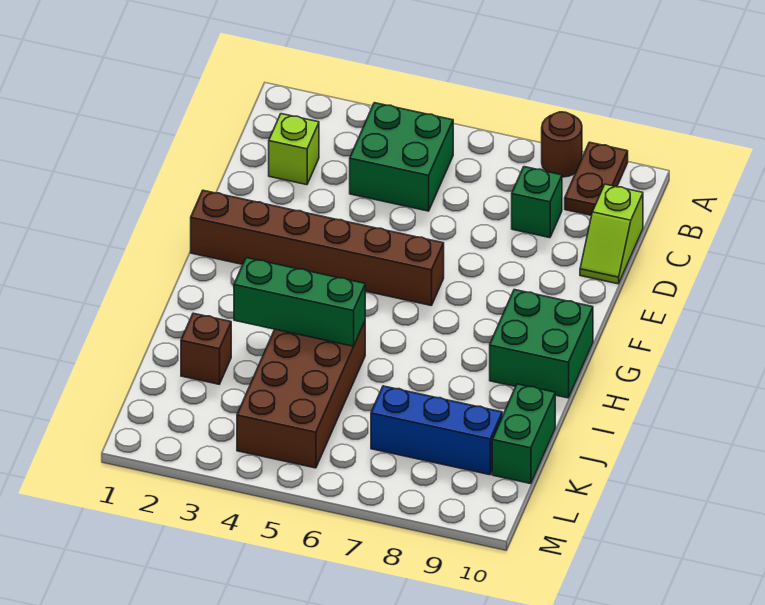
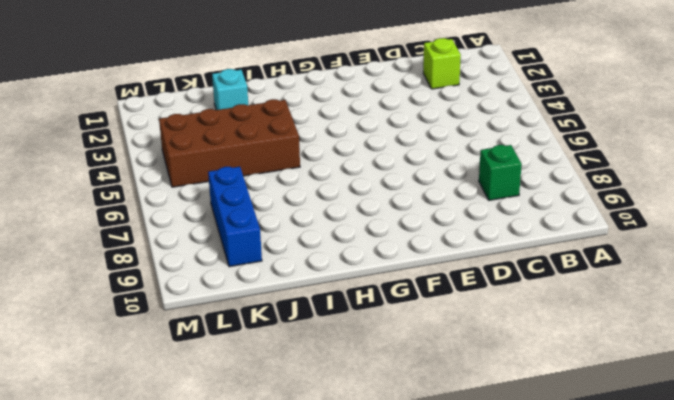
cyan brick J2 level 1 -> brown brick J2 level 1
none -> brown round brick A8 level 1
none -> brown plate A9:B9 level 1
none -> green brick B4:C5 level 1

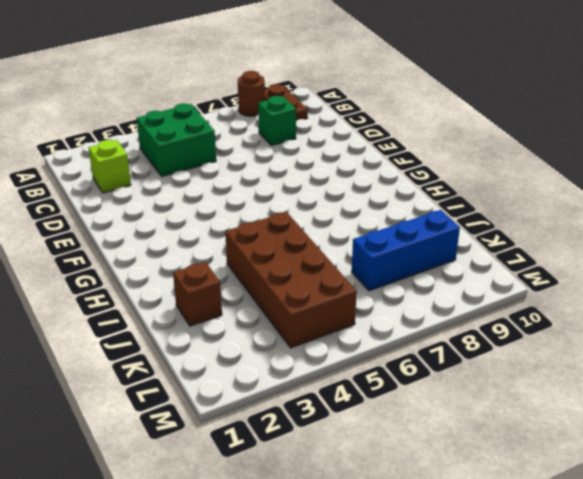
none -> lime slope C10:D10 level 1 top C
none -> brown brick F1:F6 level 1
none -> green brick G9:H10 level 1

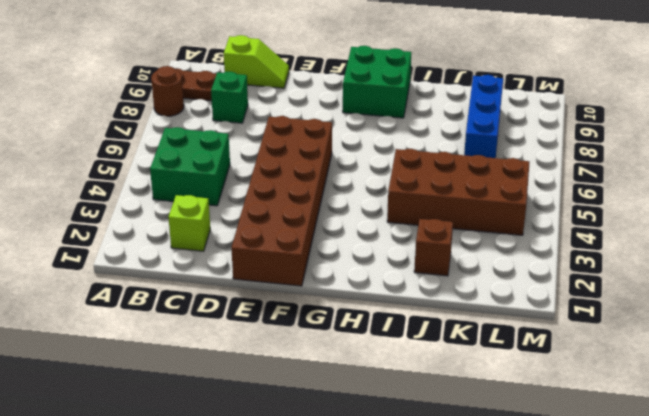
brown brick E1:F6 level 1 -> brown brick F1:F6 level 1
none -> green brick J10:K10 level 1
none -> green brick I3:I5 level 2

